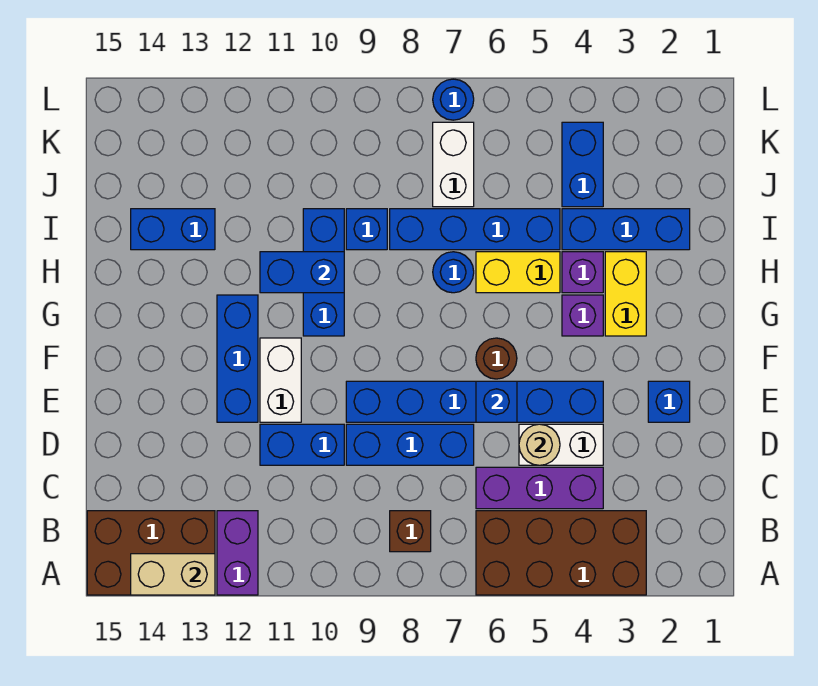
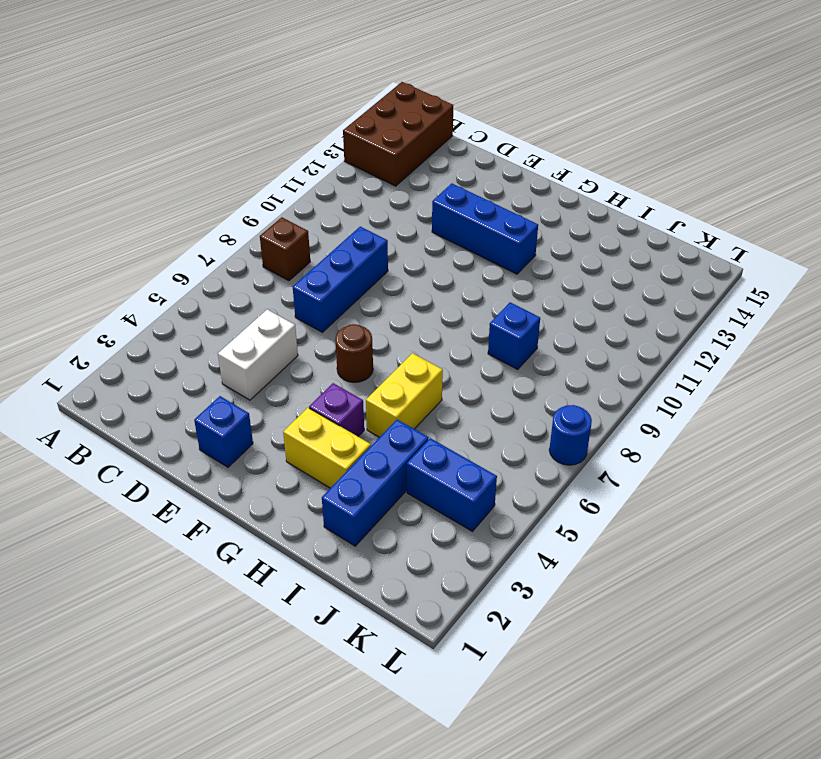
none -> brown brick A3:B6 level 1
none -> purple brick A12:B12 level 1
none -> purple brick C4:C6 level 1
none -> blue brick D10:D11 level 1

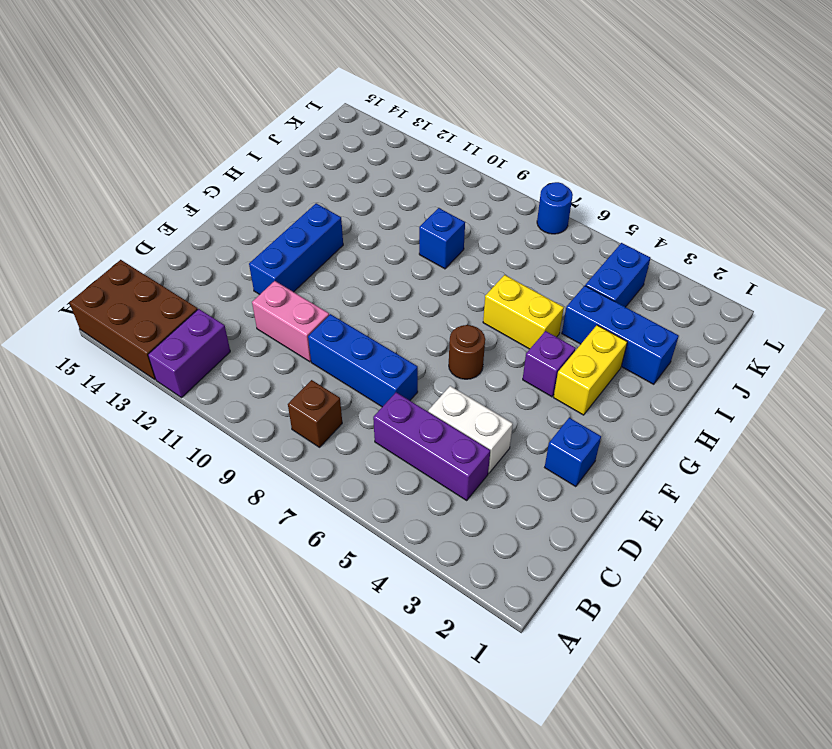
pink brick D10:D11 level 1 -> blue brick D10:D11 level 1
none -> brown brick A3:B6 level 1
none -> blue brick E4:E9 level 1
none -> white brick E11:F11 level 1
none -> blue brick G10:I10 level 1

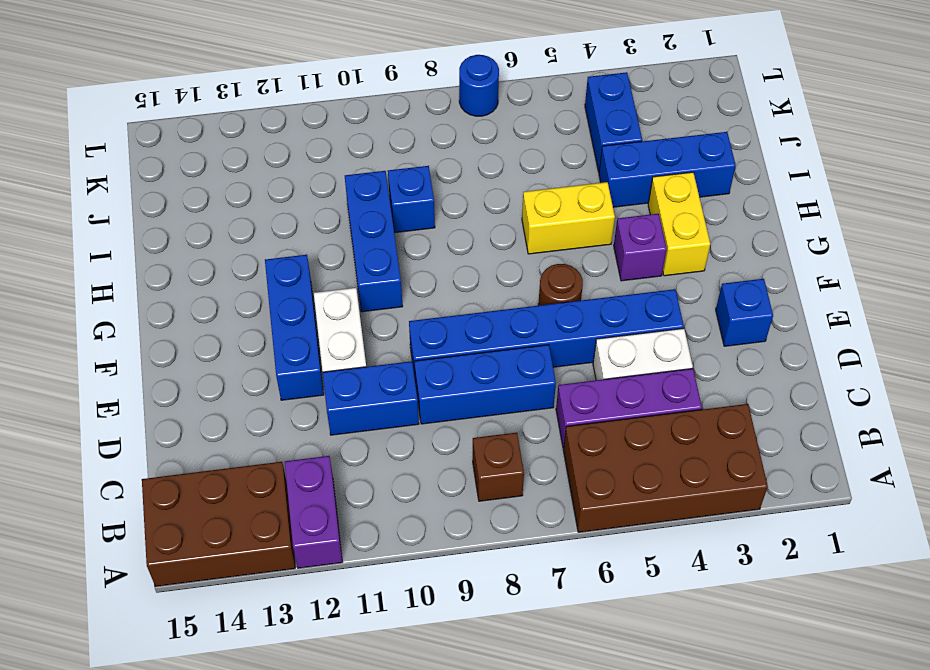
none -> purple brick H4 level 1
none -> blue round brick H7 level 1
none -> blue brick I5:I8 level 1
none -> blue brick I13:I14 level 1

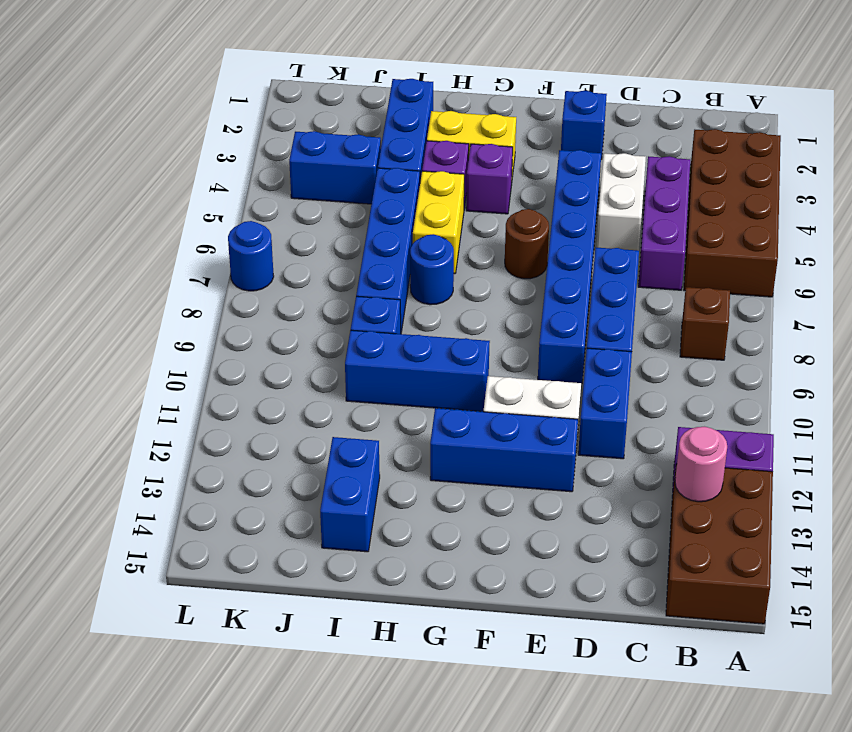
pink round brick B13 level 2 -> none
none -> white brick J7:K7 level 1
none -> tan brick A13:A14 level 2
none -> tan round brick D5 level 2
none -> blue brick E6 level 2

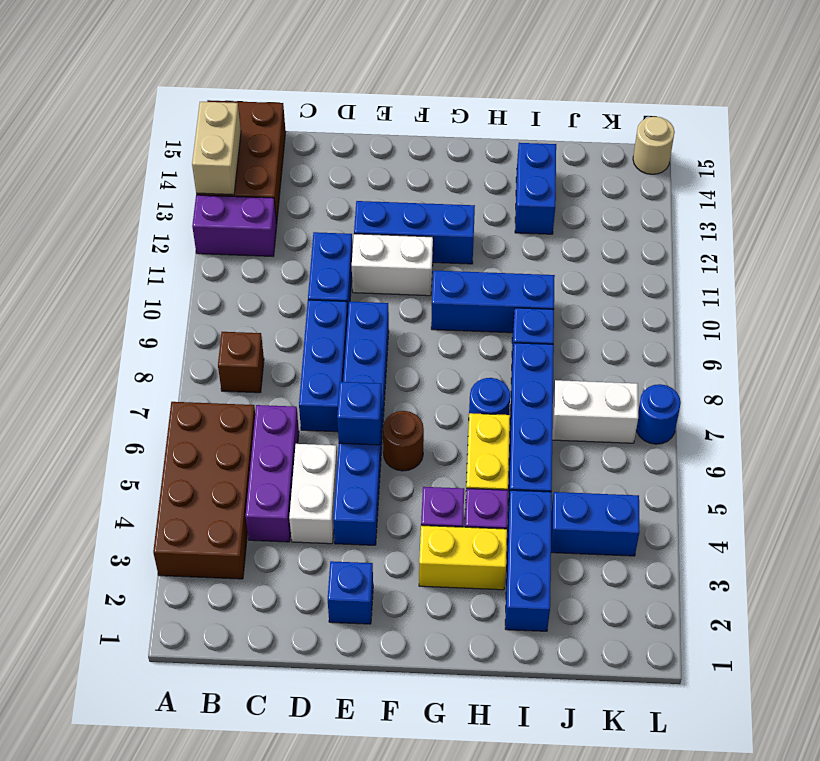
tan round brick L15 level 1 -> tan round brick D5 level 2
none -> blue brick H10:H11 level 2

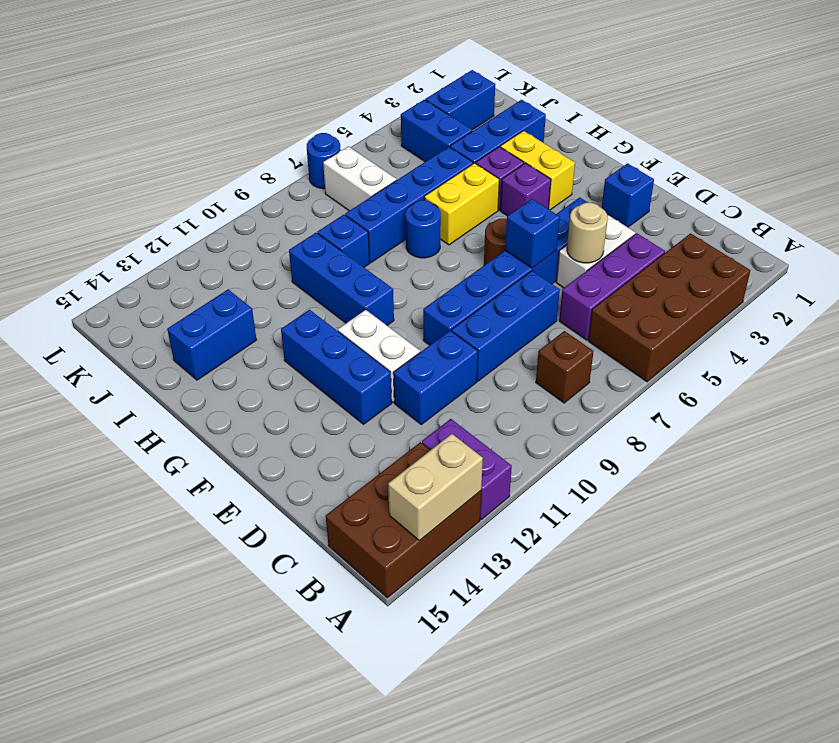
blue brick K2:K3 level 1 -> blue brick H10:H11 level 2

